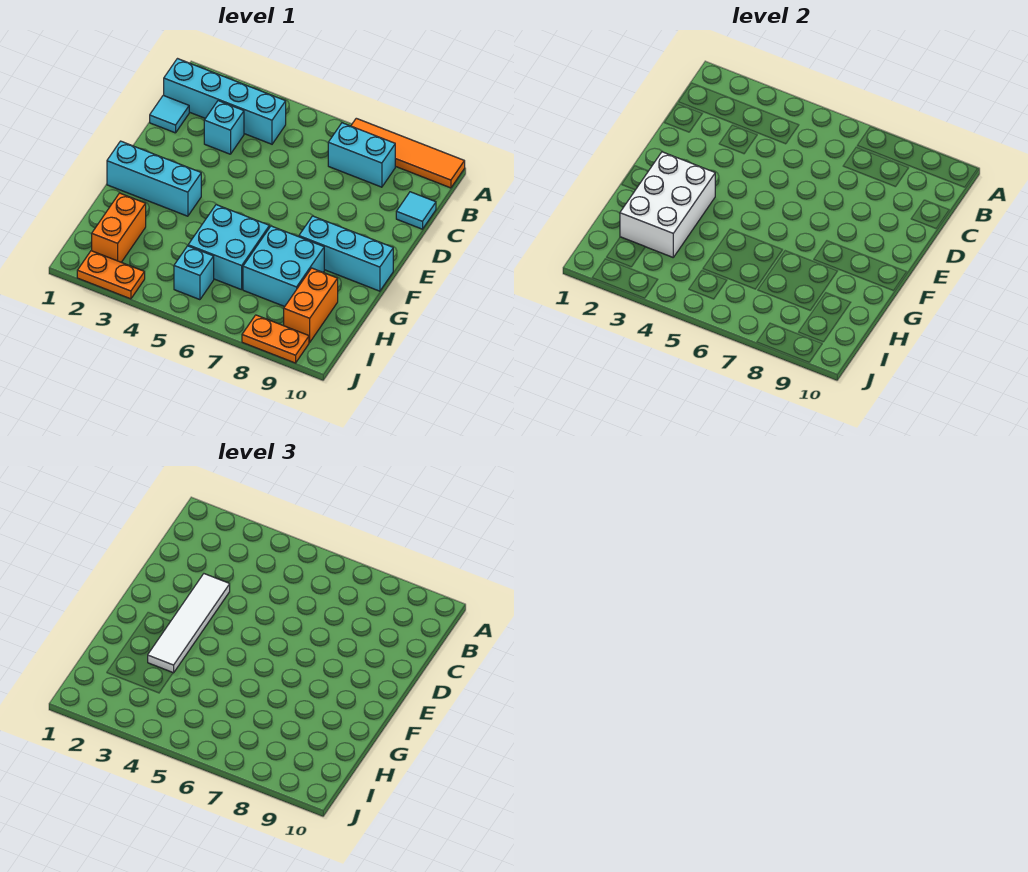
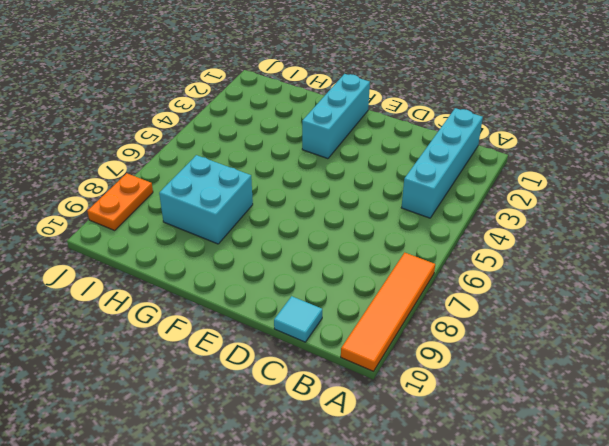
none -> cyan brick B7:B8 level 1
none -> cyan tile C1 level 1
none -> cyan brick C3 level 1

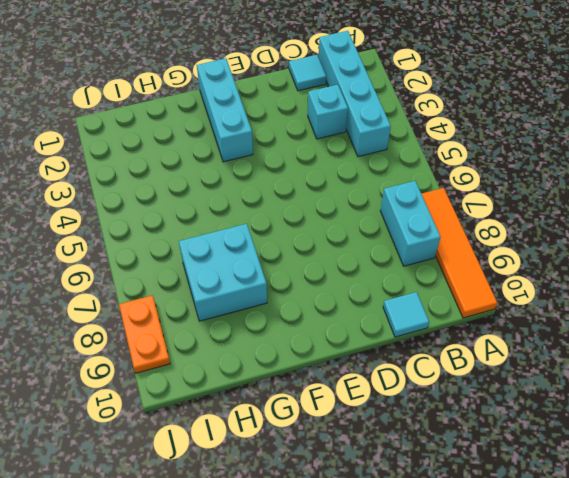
none -> cyan brick F8:F10 level 1
none -> cyan brick G5:H6 level 1
none -> orange brick H2:I2 level 1

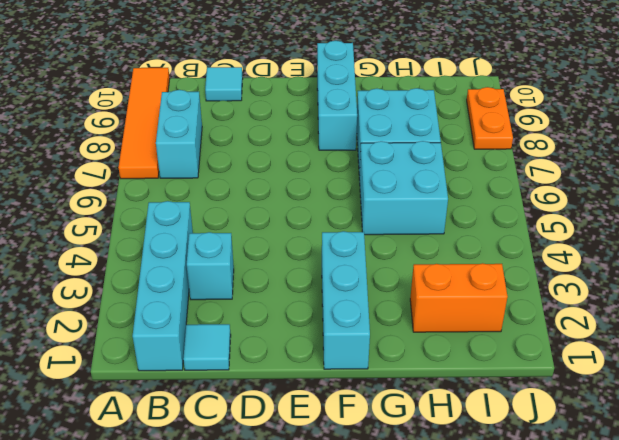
none -> orange brick H9:I9 level 1
none -> cyan brick I5 level 1
none -> orange plate J2:J3 level 1

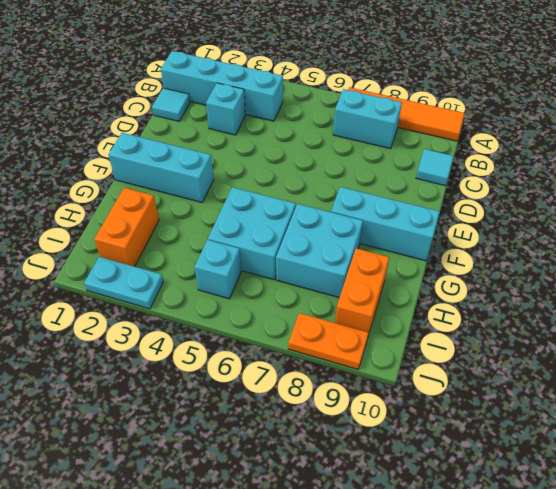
cyan plate J2:J3 level 1 -> orange plate J2:J3 level 1
none -> white brick F2:H3 level 2
none -> white tile D3:G3 level 3

